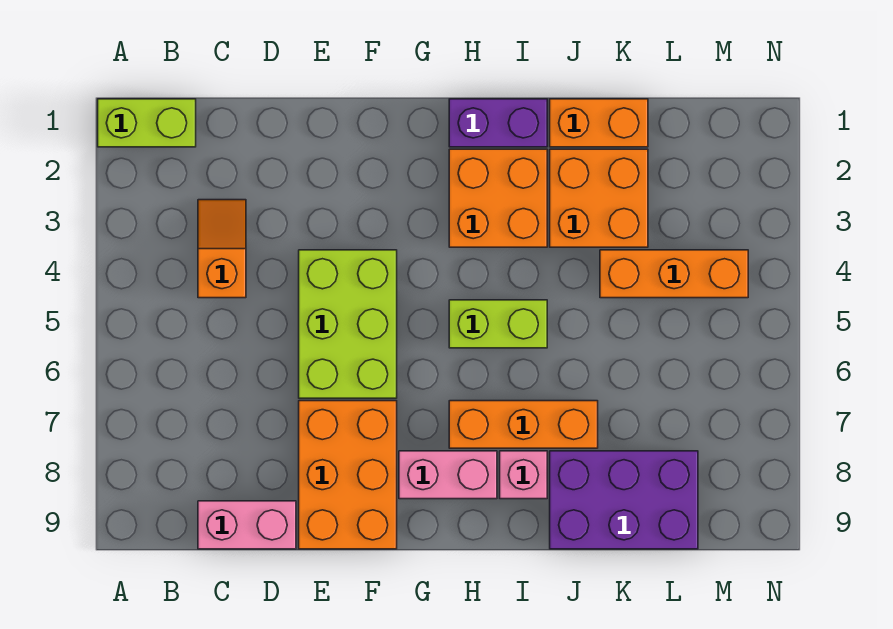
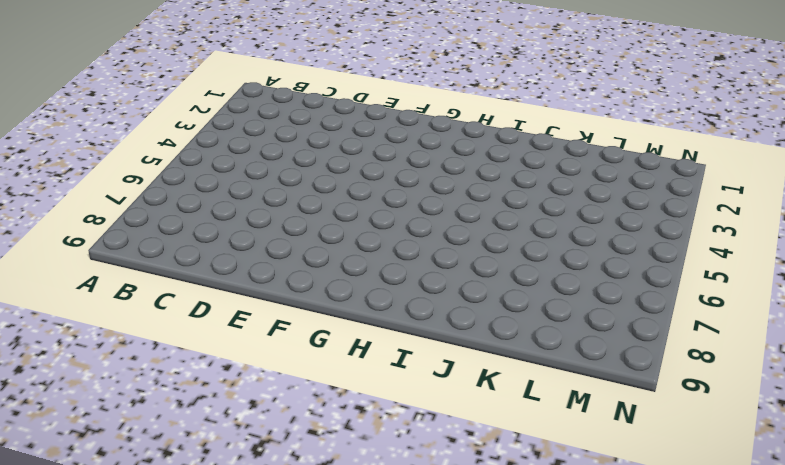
none -> lime brick A1:B1 level 1
none -> orange slope C3:C4 level 1 top 4
none -> pink brick C9:D9 level 1

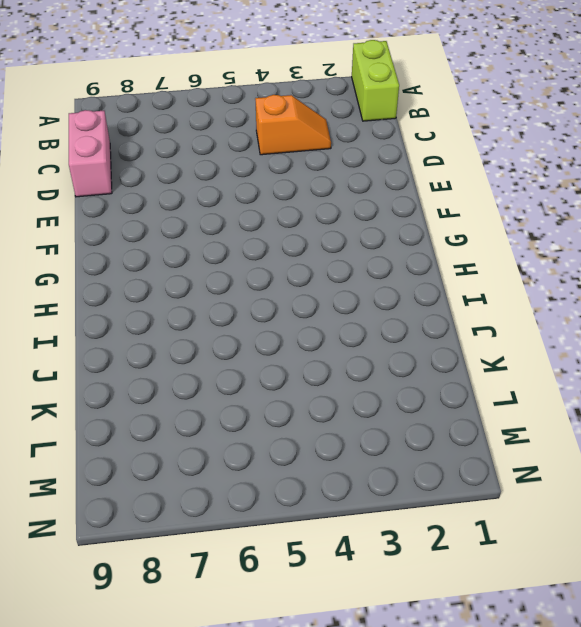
none -> lime brick E4:F6 level 1
none -> orange brick E7:F9 level 1
none -> pink brick G8:H8 level 1

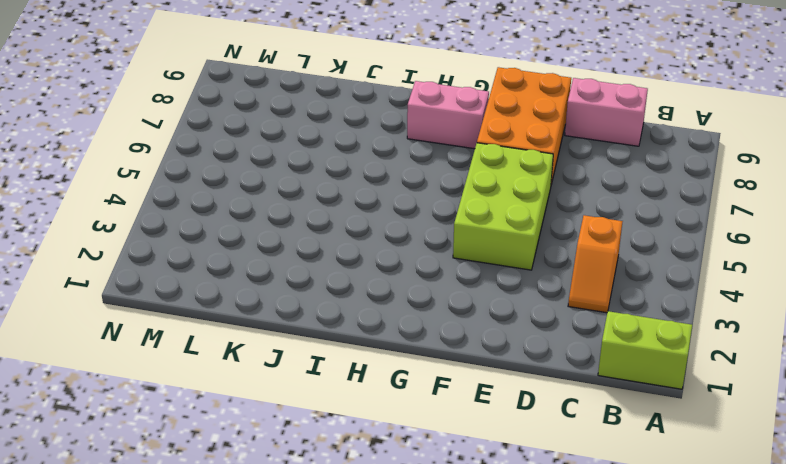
none -> purple brick H1:I1 level 1
none -> orange brick H2:I3 level 1
none -> lime brick H5:I5 level 1

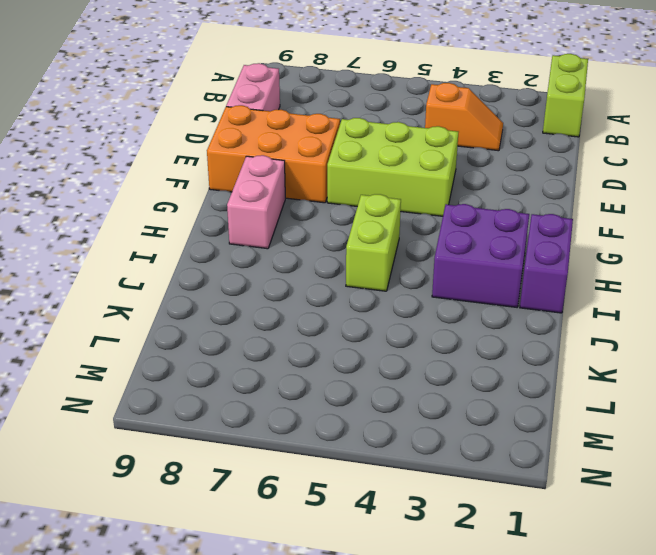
purple brick H2:I3 level 1 -> orange brick H2:I3 level 1
none -> orange brick H7:J7 level 1
none -> pink brick I8 level 1
none -> orange brick J1:K1 level 1

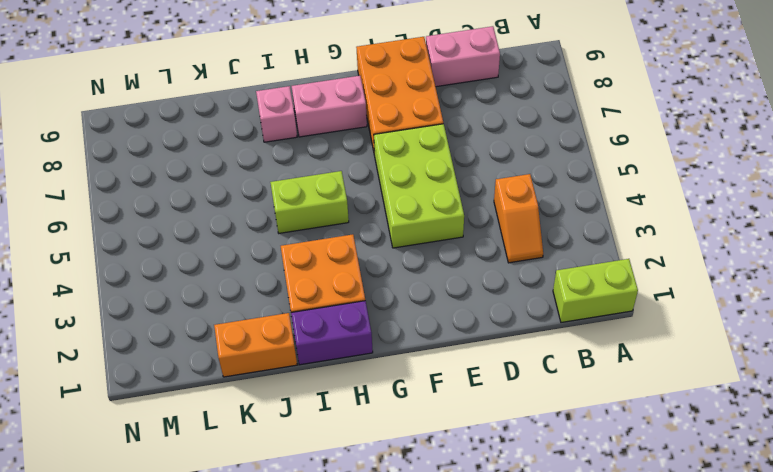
none -> orange brick H7:J7 level 1
none -> orange brick J2:K3 level 1
none -> purple brick J8:L9 level 1

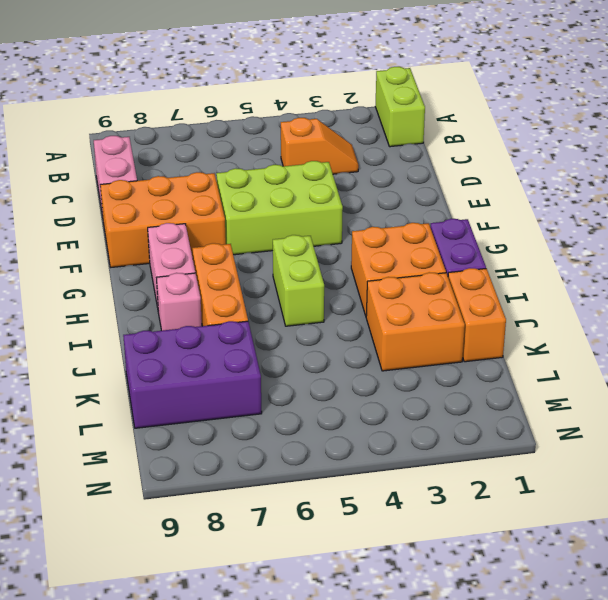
purple brick K7:L9 level 1 -> purple brick J8:L9 level 1
none -> orange brick K4:M4 level 1

